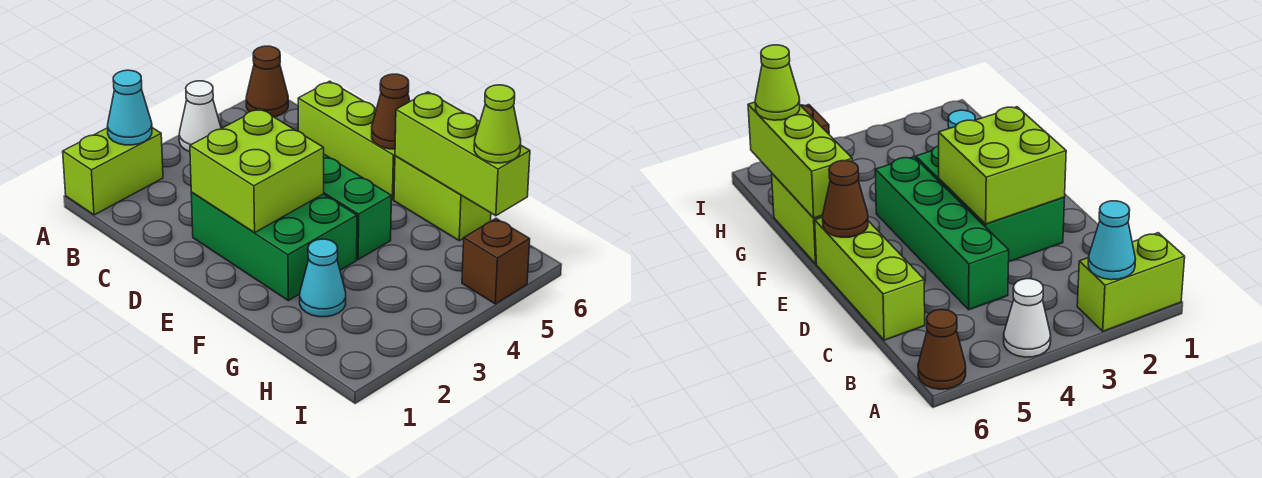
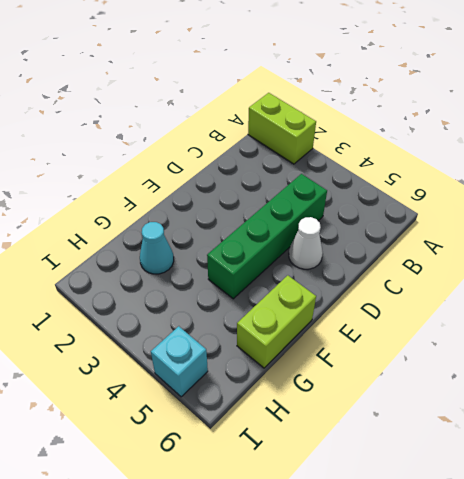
white cone D5 level 1 -> white cone A4 level 1
cyan brick I5 level 1 -> brown brick I5 level 1
none -> brown cone A6 level 1
none -> lime brick C6:E6 level 1
none -> green brick D2:F3 level 1

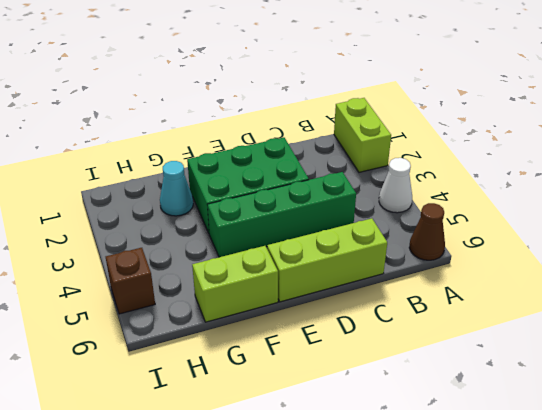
none -> cyan cone A2 level 2
none -> lime brick D2:E3 level 2
none -> brown cone E6 level 2

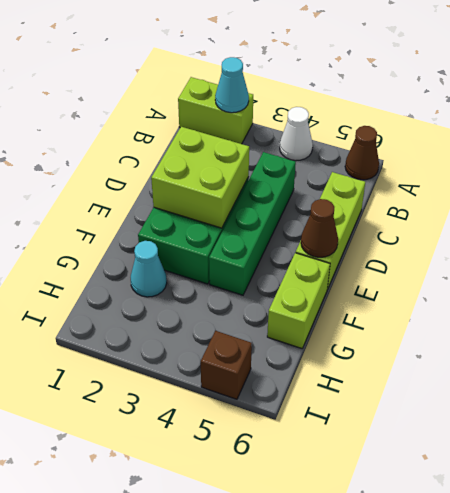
none -> lime brick F6:H6 level 2
none -> lime cone H6 level 3

